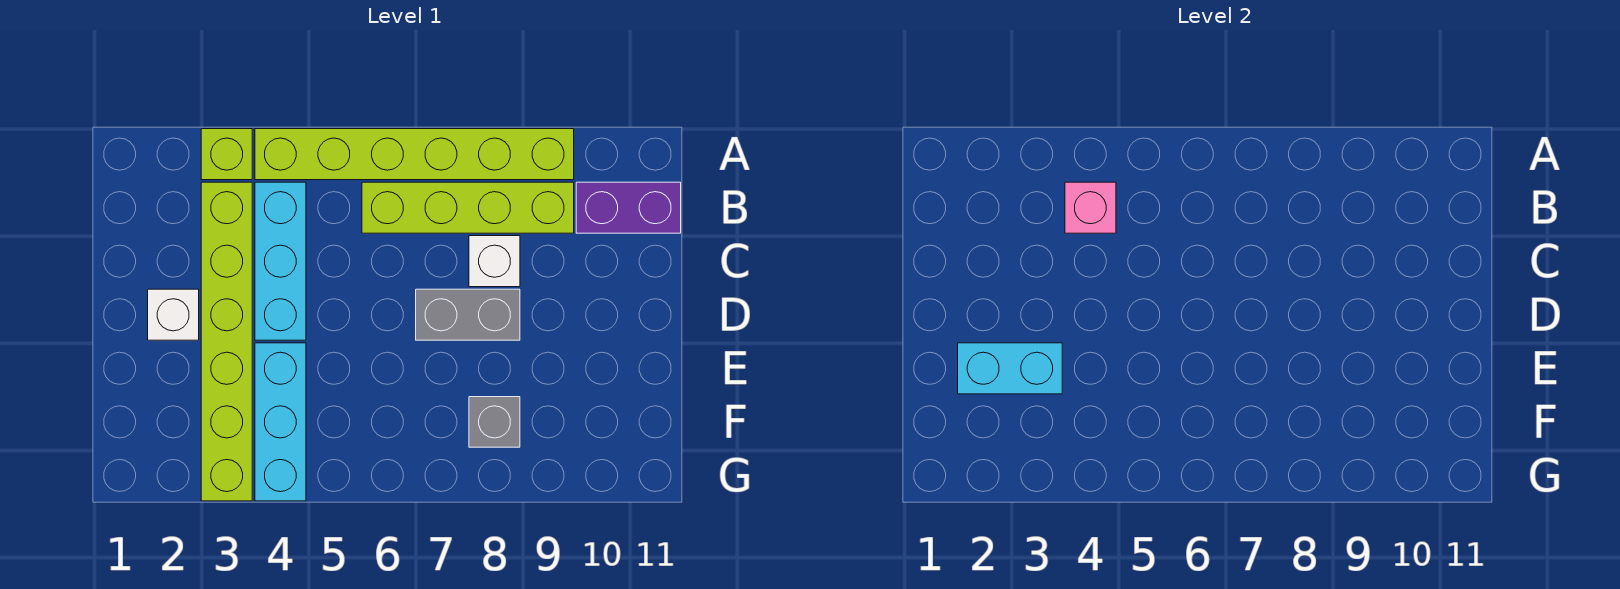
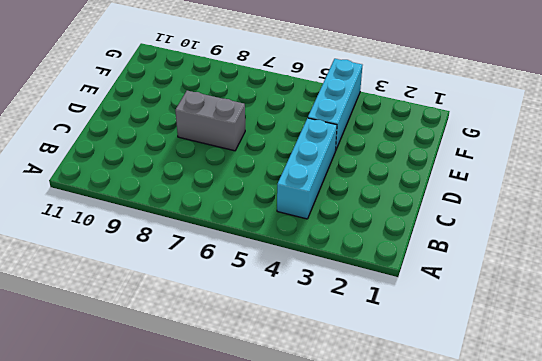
none -> lime brick A3 level 1
none -> lime brick A4:A9 level 1
none -> lime brick B3:G3 level 1

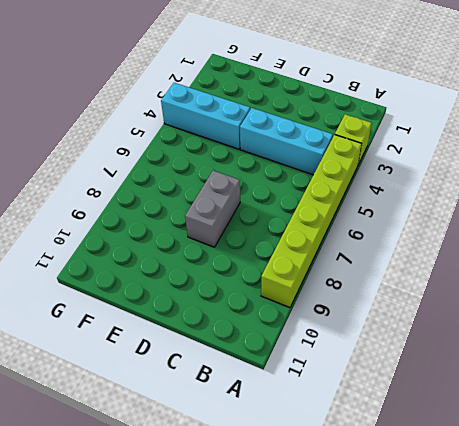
none -> lime brick B3:G3 level 1
none -> lime brick B6:B9 level 1
none -> purple brick B10:B11 level 1

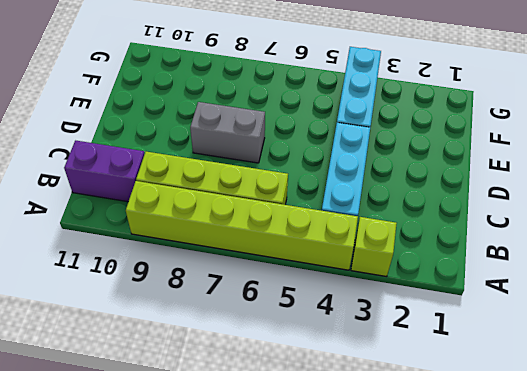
none -> lime brick B3:G3 level 1
none -> white brick C8 level 1
none -> white brick D2 level 1

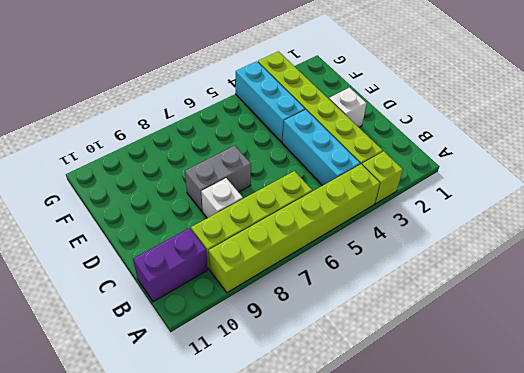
none -> grey brick F8 level 1
none -> pink brick B4 level 2
none -> cyan brick E2:E3 level 2

